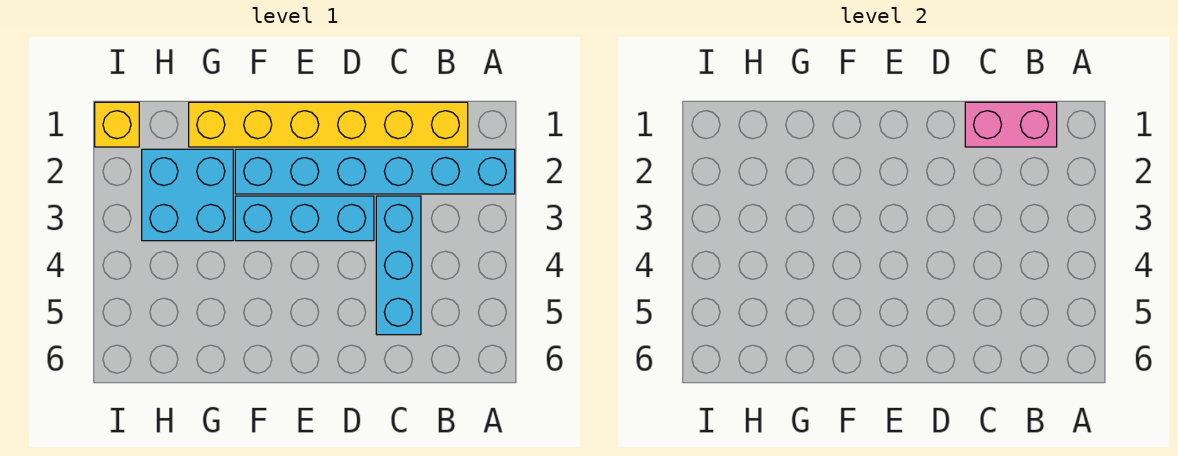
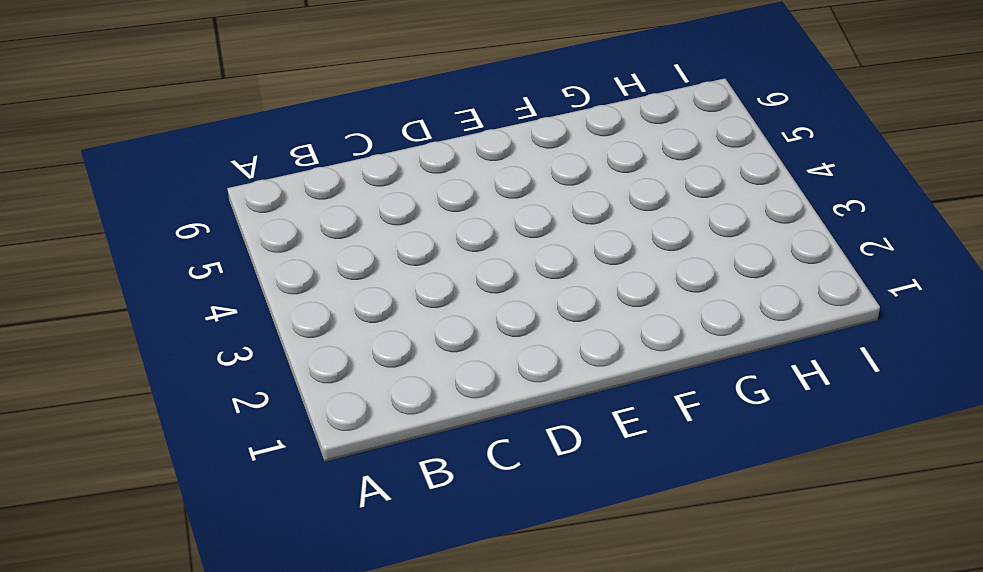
none -> cyan brick A2:F2 level 1
none -> yellow brick B1:G1 level 1

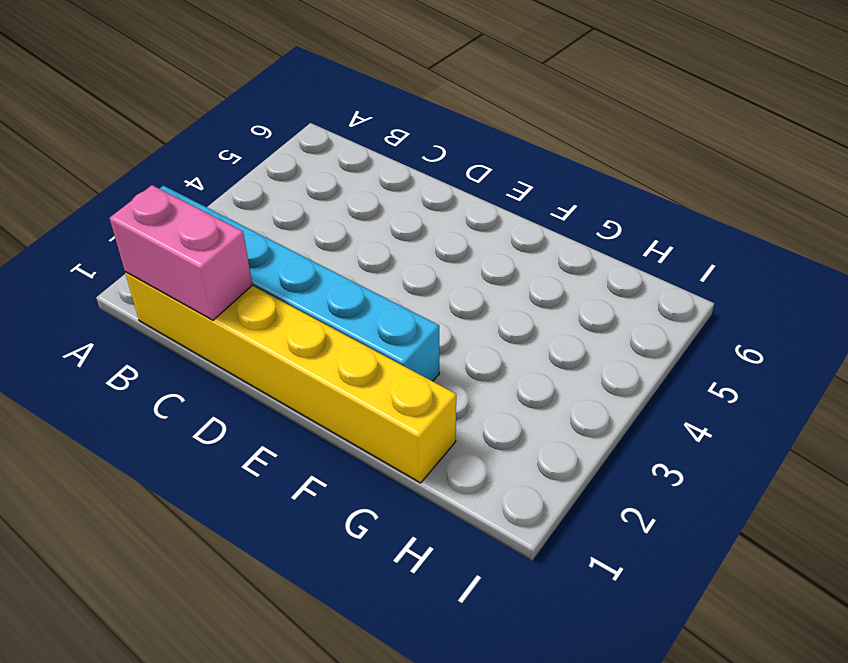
none -> cyan brick C3:C5 level 1
none -> cyan brick D3:F3 level 1

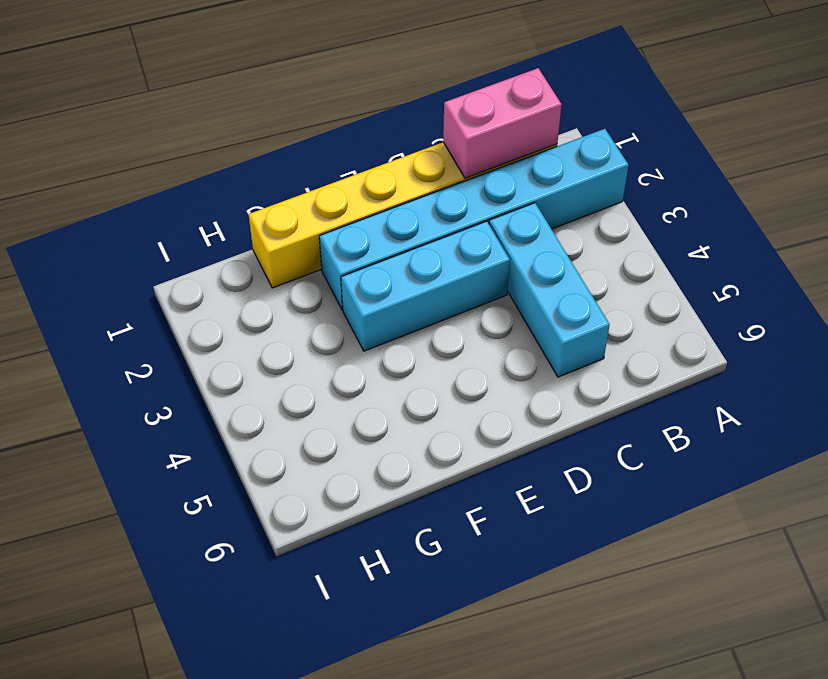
none -> cyan brick G2:H3 level 1
none -> yellow brick I1 level 1

